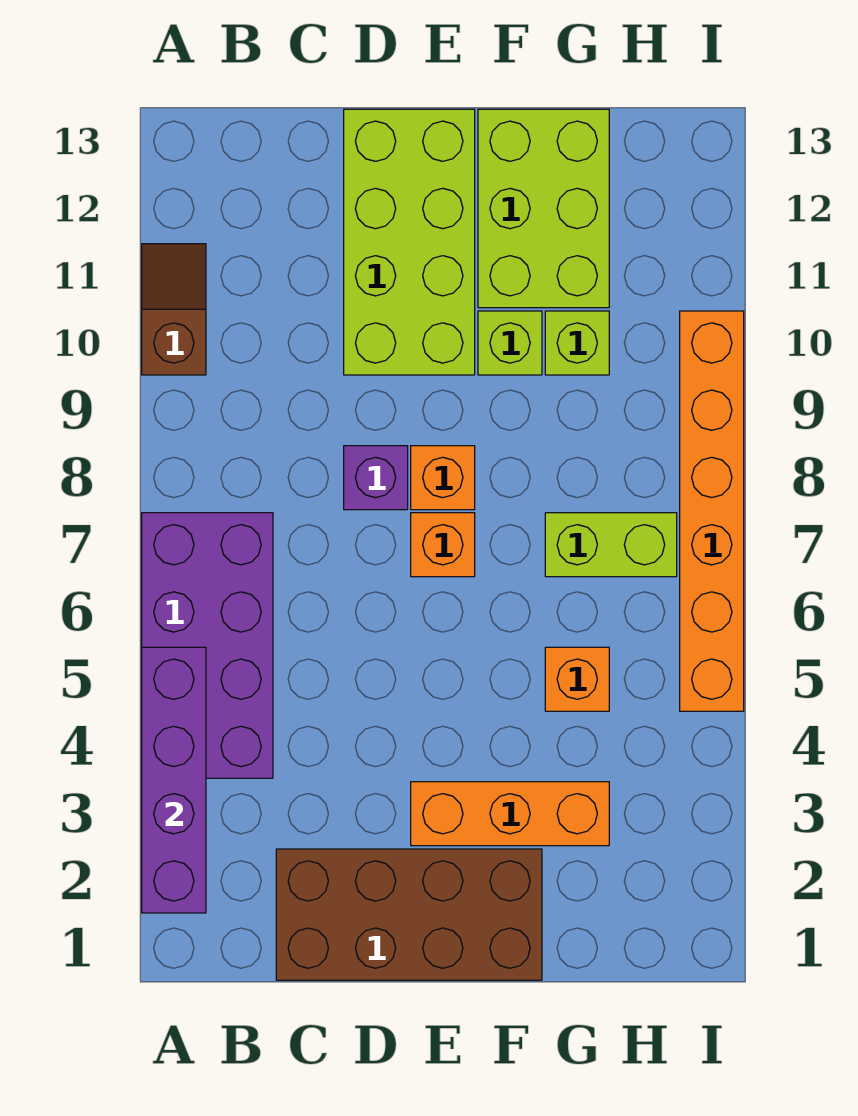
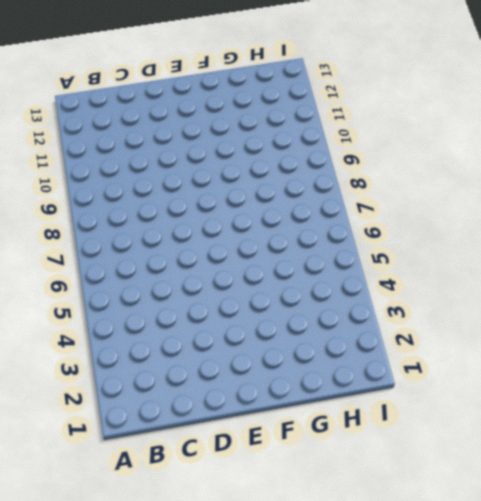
none -> purple brick A4:B7 level 1
none -> brown slope A10:A11 level 1 top 10
none -> brown brick C1:F2 level 1

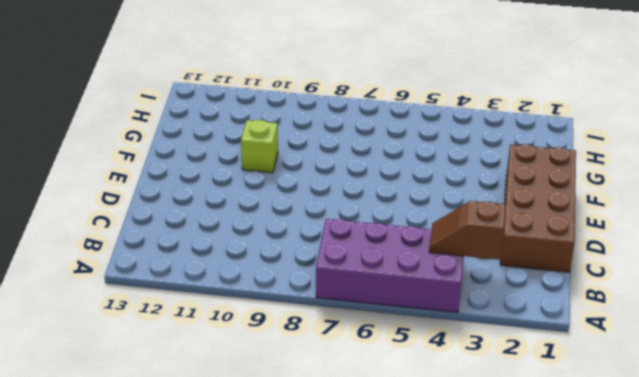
brown slope B3:B4 level 2 top 3 -> brown slope A10:A11 level 1 top 10
none -> purple brick D8 level 1
none -> lime brick D10:E13 level 1
none -> orange brick E3:G3 level 1

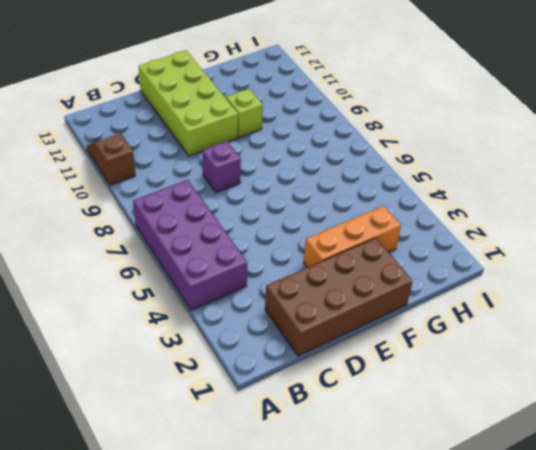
none -> orange brick E7 level 1
none -> orange brick E8 level 1
none -> lime brick F11:G13 level 1

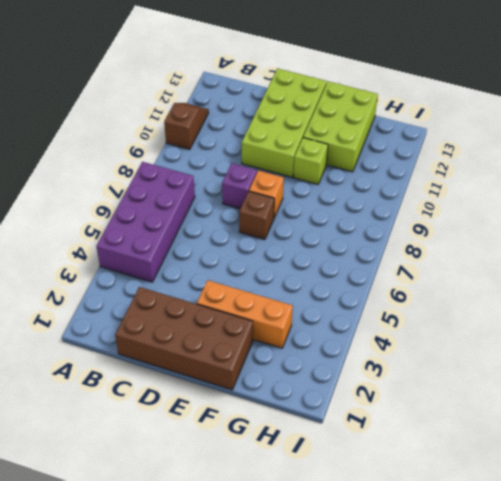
brown brick E7 level 1 -> orange brick E7 level 1
none -> orange brick G5 level 1
none -> lime brick G7:H7 level 1
none -> lime brick G10 level 1

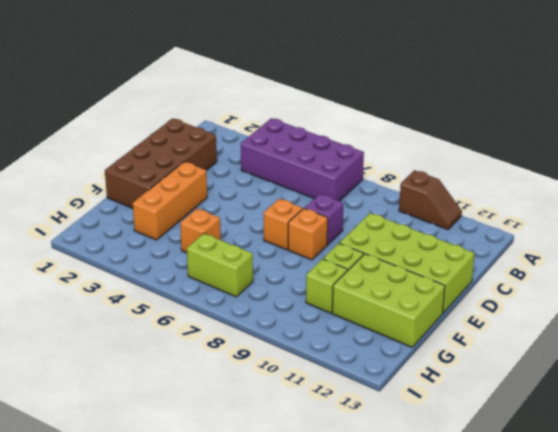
lime brick H6:H7 level 1 -> lime brick G7:H7 level 1
none -> orange brick I5:I10 level 1
none -> purple brick A2:A5 level 2

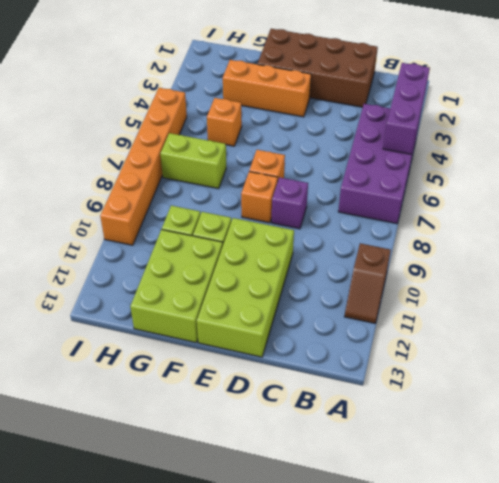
purple brick A3:A5 level 2 -> purple brick A2:A5 level 2

